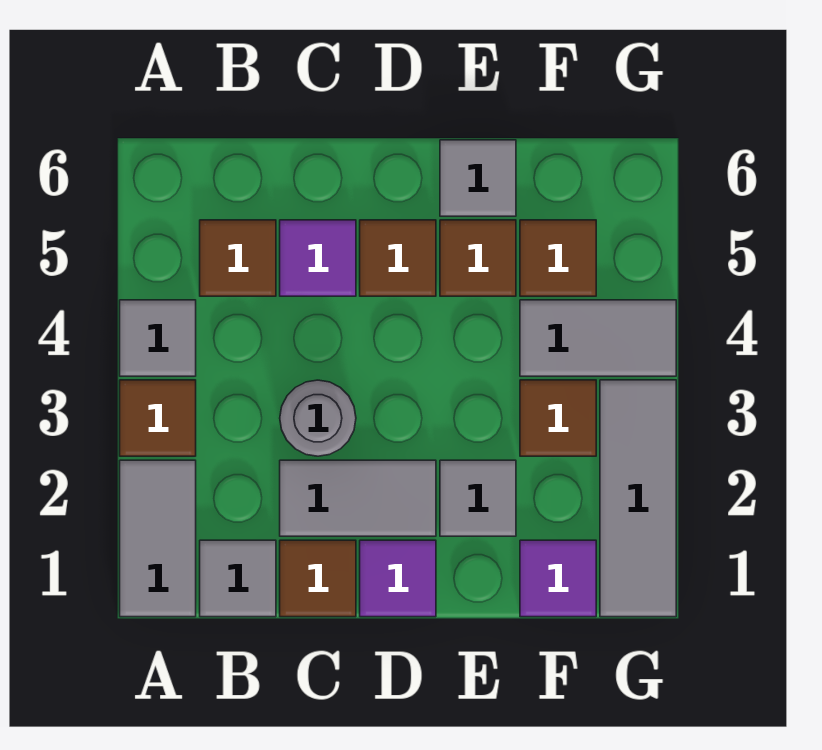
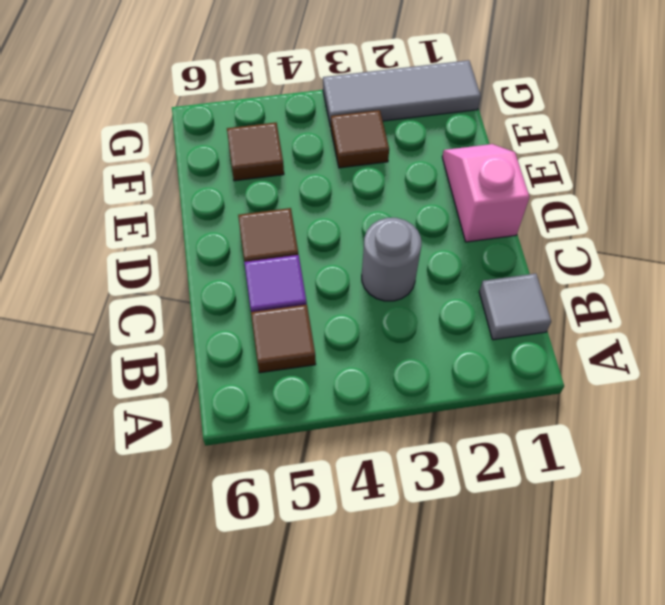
pink slope D1:E1 level 1 top D -> purple tile D1 level 1
none -> grey tile A1:A2 level 1
none -> brown tile A3 level 1
none -> grey tile A4 level 1

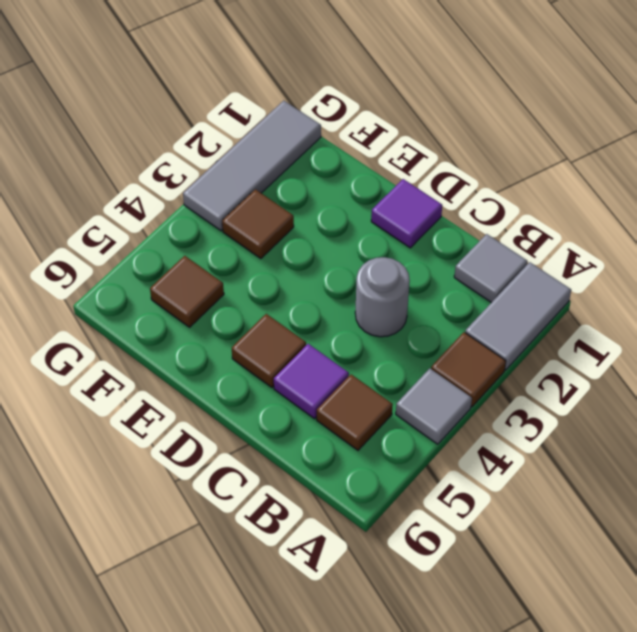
none -> brown tile C1 level 1
none -> grey tile C2:D2 level 1
none -> grey tile E2 level 1

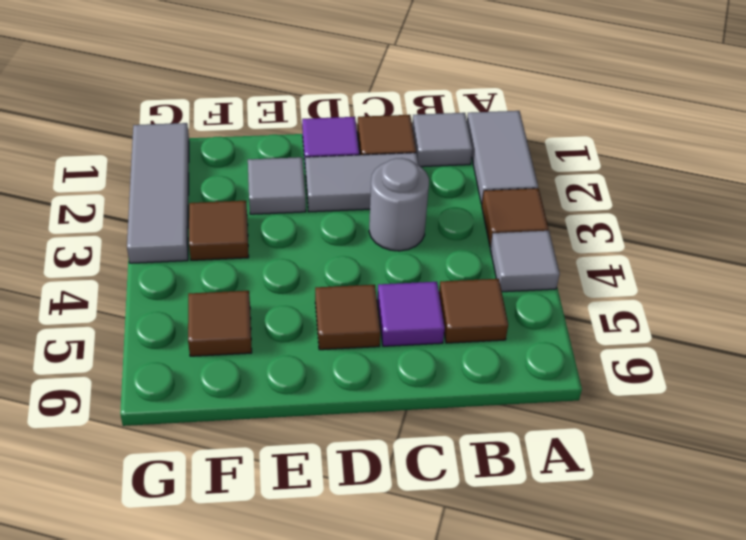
none -> brown tile E5 level 1
none -> grey tile E6 level 1
none -> purple tile F1 level 1

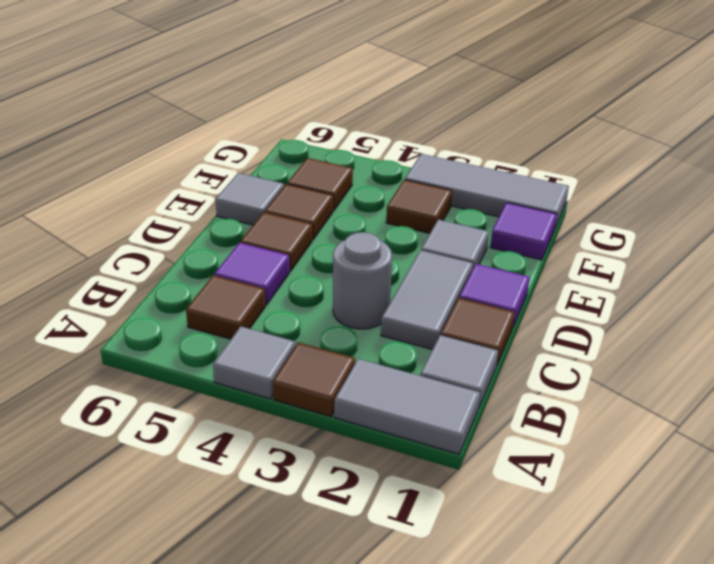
none -> grey tile F4:G4 level 1

